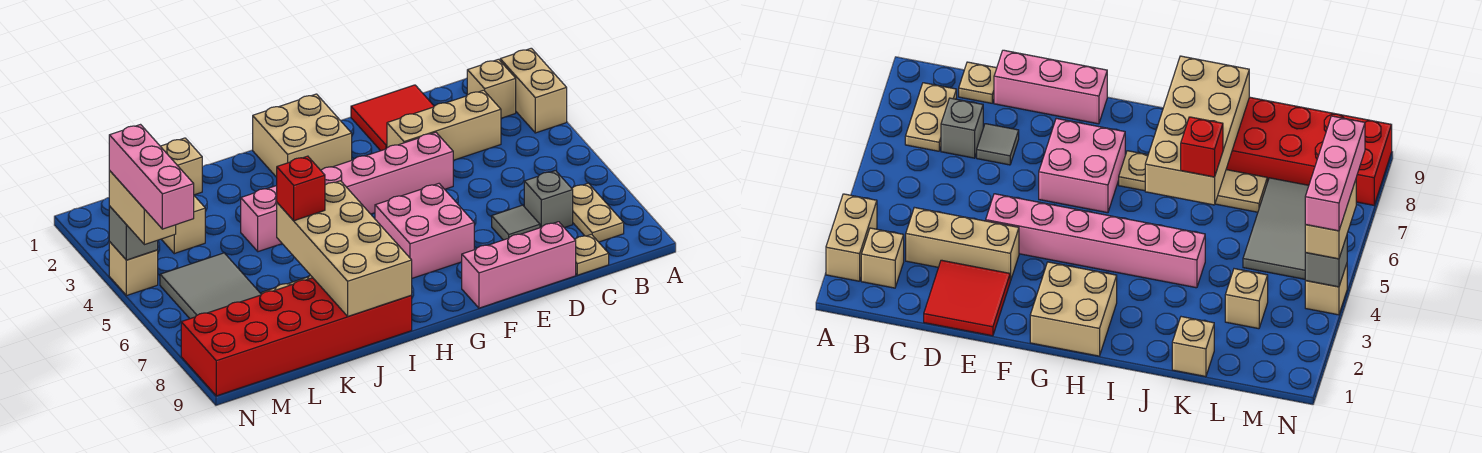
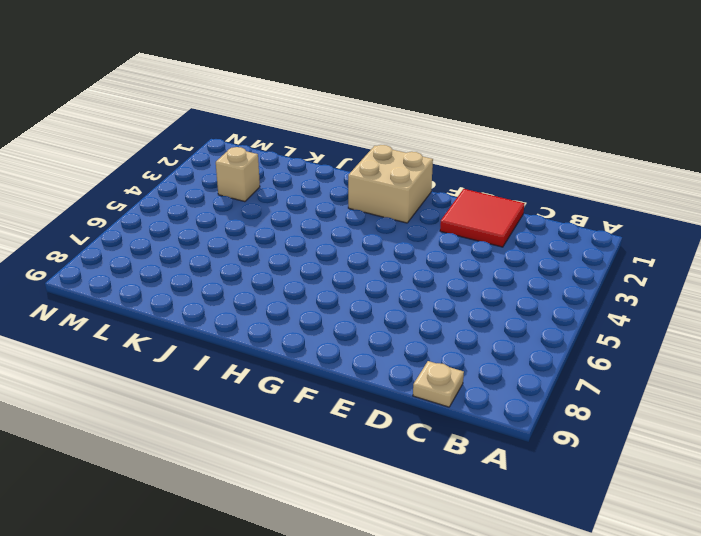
none -> tan brick A2:A3 level 1
none -> tan brick B2 level 1
none -> tan plate B7:B8 level 1

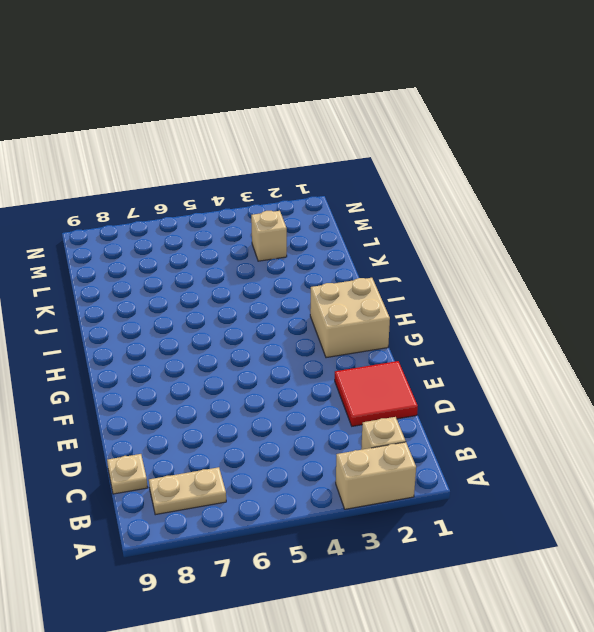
none -> tan brick C3:E3 level 1
none -> grey brick C7 level 1
none -> grey tile D7 level 1

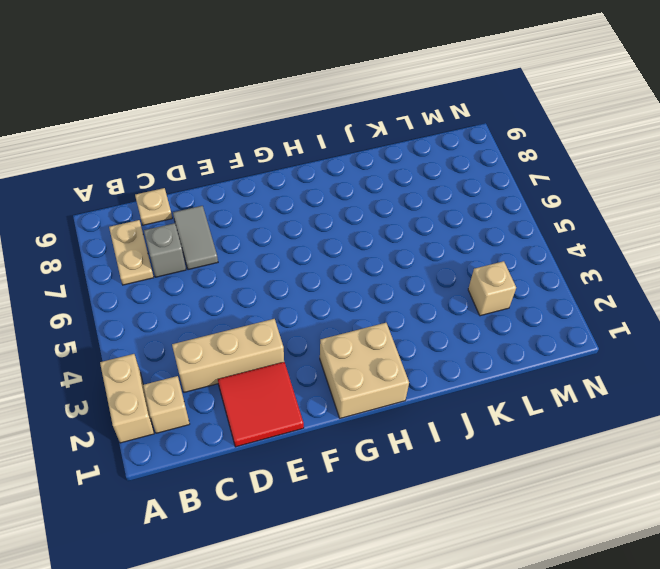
grey tile D7:D8 level 1 -> grey tile D7 level 1
none -> pink brick D9:F9 level 1
none -> pink brick E4:J4 level 1
none -> pink brick F6:G7 level 1

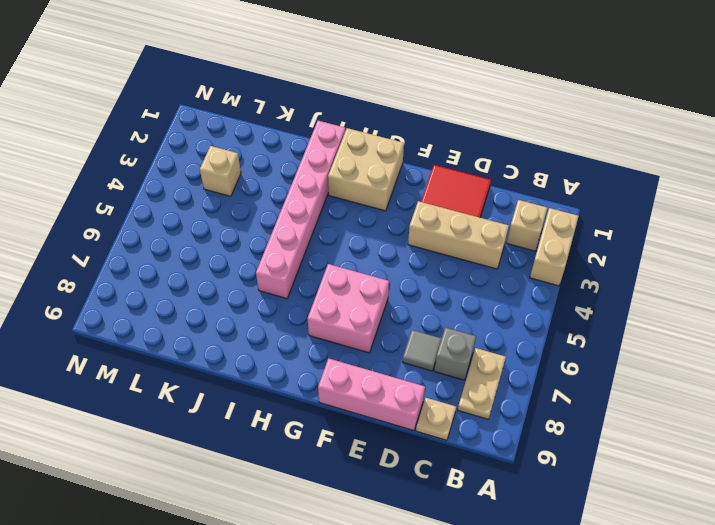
pink brick I1:I6 level 1 -> pink brick E4:J4 level 1
none -> tan plate H7:K7 level 1
none -> red brick I8:N9 level 1
none -> tan brick K1 level 1

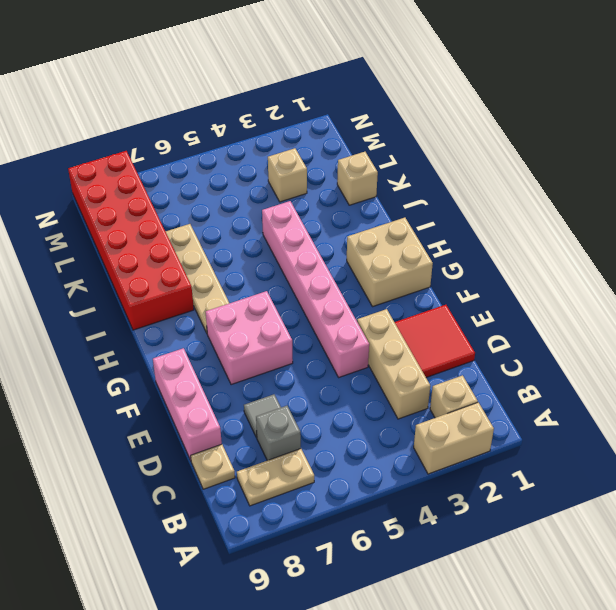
none -> grey tile L5:M7 level 1
none -> tan brick N4 level 1
none -> tan brick I6:J9 level 2

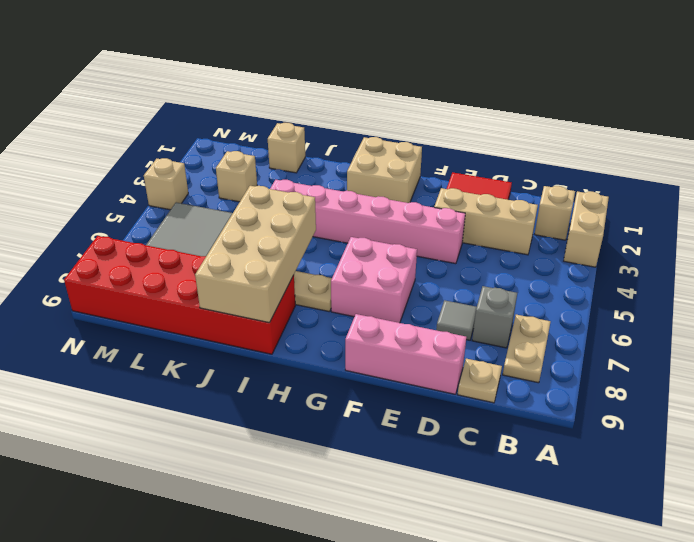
none -> grey brick N4 level 2
none -> red brick J6 level 3
none -> tan brick N4:N5 level 3

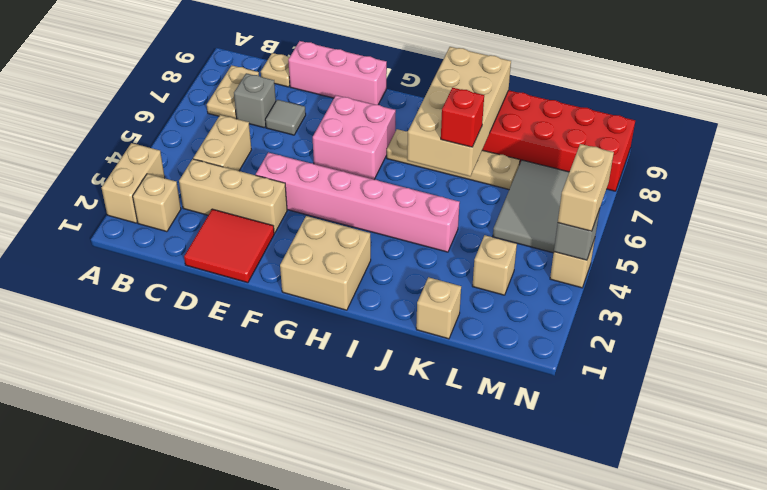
tan brick C4:C5 level 1 -> none
none -> pink brick N4:N6 level 4

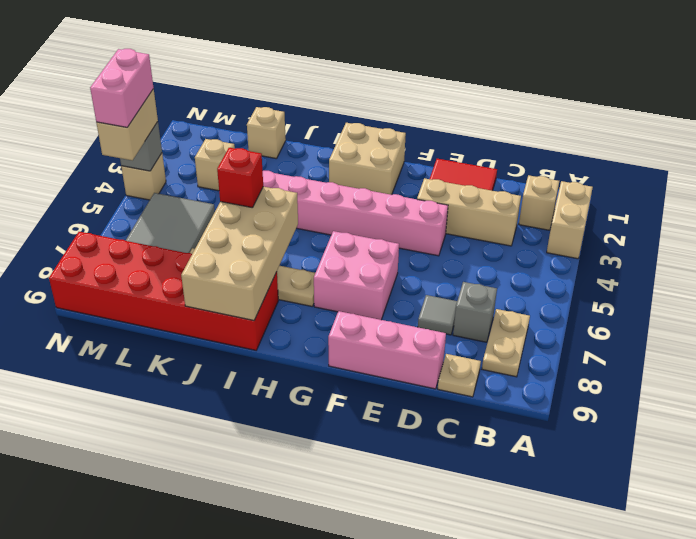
pink brick N4:N5 level 4 -> pink brick N4:N6 level 4

